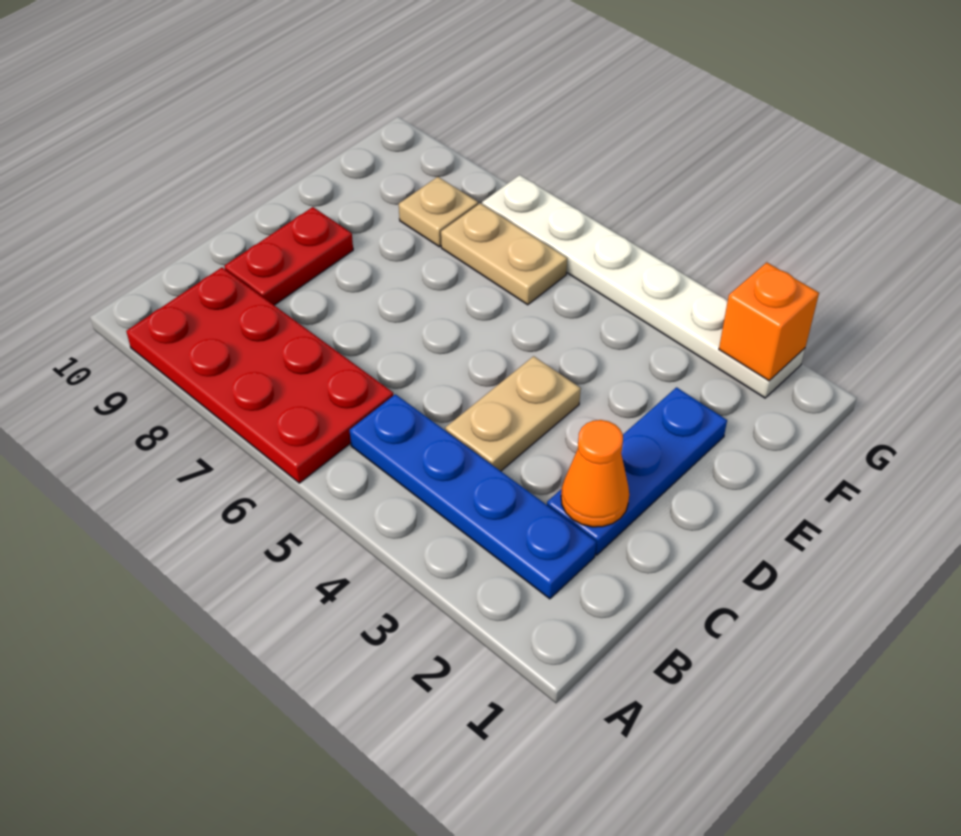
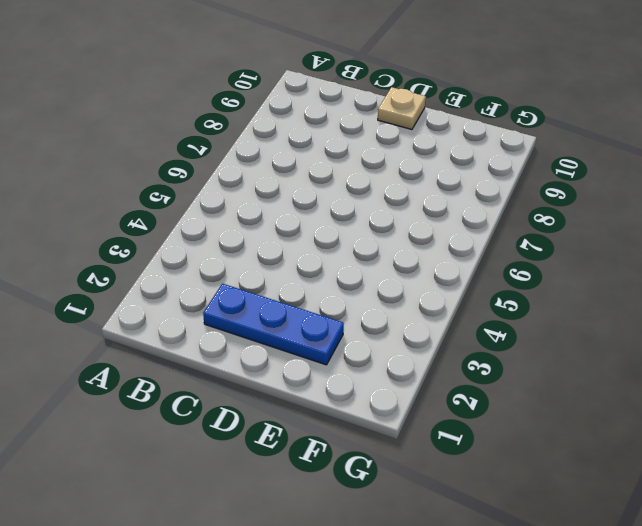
tan plate D10 level 1 -> tan plate F8 level 1
none -> red plate A6:B9 level 1
none -> blue plate B2:B5 level 1

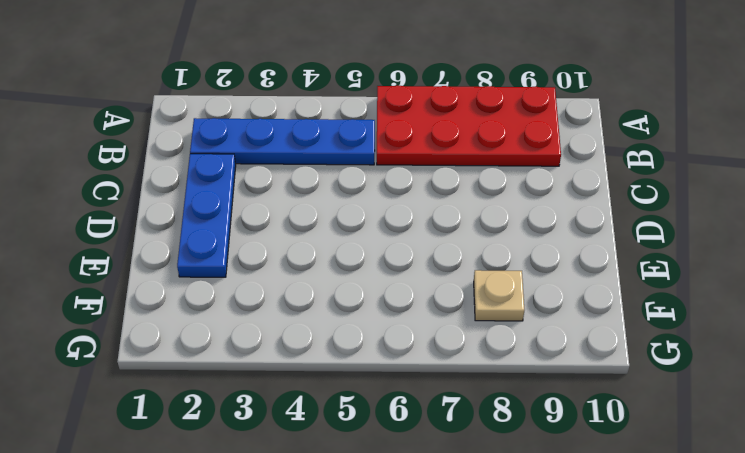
none -> tan plate C4:D4 level 1
none -> red plate C9:D9 level 1

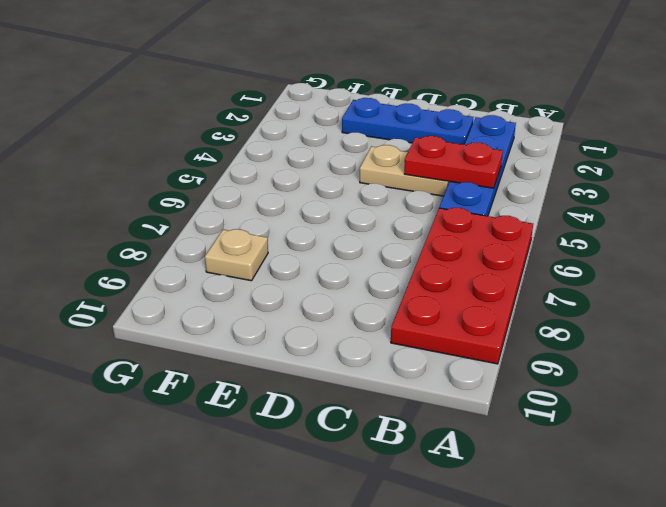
red plate B4:C4 level 2 -> red plate C9:D9 level 1
none -> tan plate F6:F7 level 1
none -> white plate G2:G7 level 1

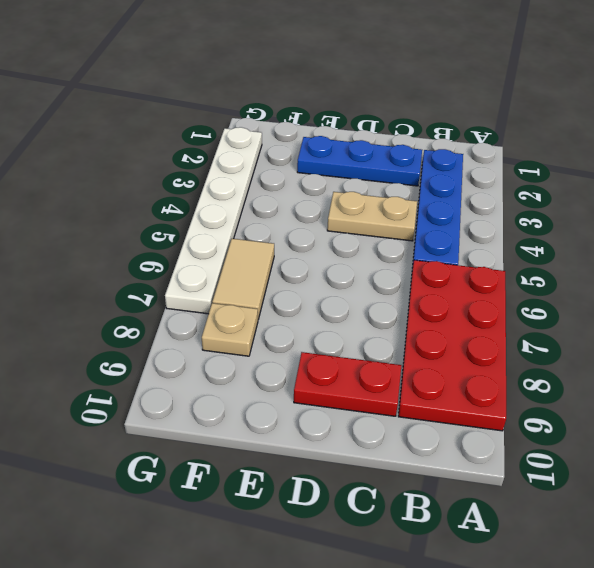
tan tile F6:F7 level 1 -> tan plate F6:F7 level 1
none -> orange cone C2 level 2
none -> orange brick G2 level 2

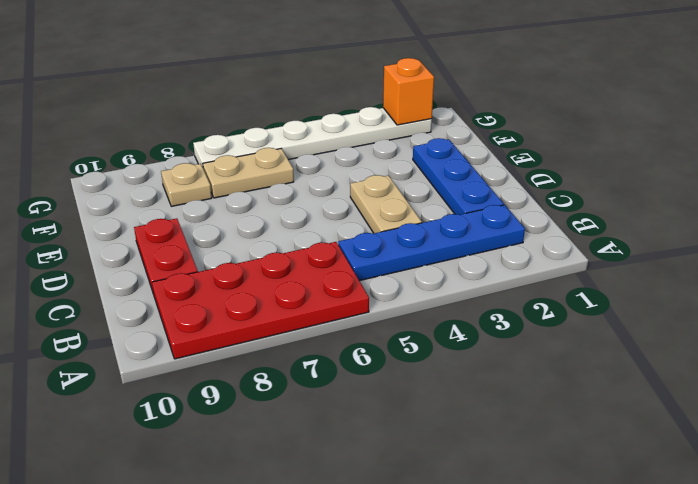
none -> orange cone C2 level 2

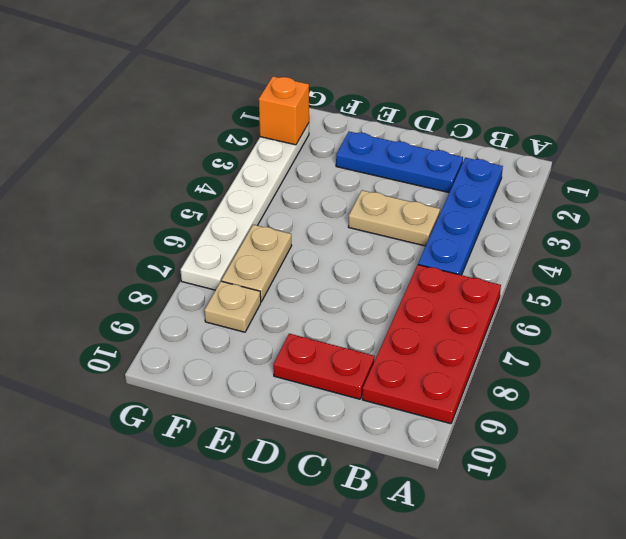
none -> orange cone C2 level 2

